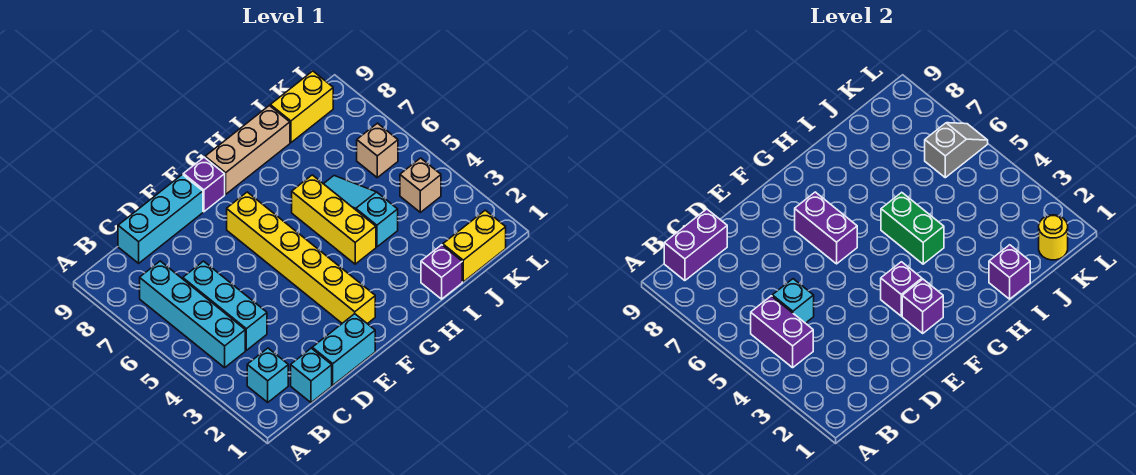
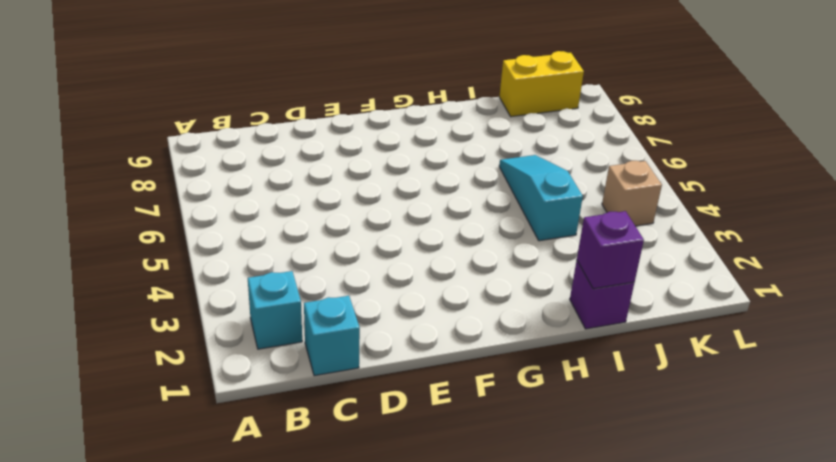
none -> cyan brick B4:B7 level 1
none -> cyan brick C4:C6 level 1
none -> cyan brick C9:E9 level 1

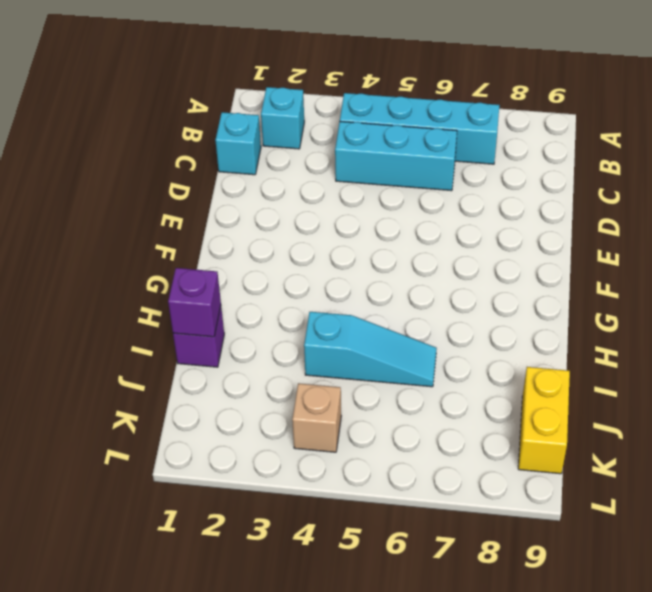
none -> cyan brick C9:E9 level 1
none -> cyan brick D1:E1 level 1
none -> yellow brick F2:F7 level 1

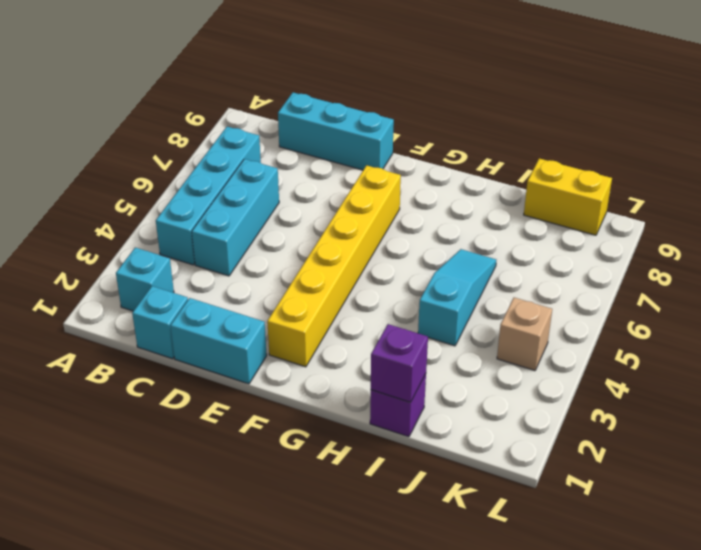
none -> purple brick F9 level 1
none -> tan brick G9:I9 level 1
none -> yellow brick H4:H6 level 1

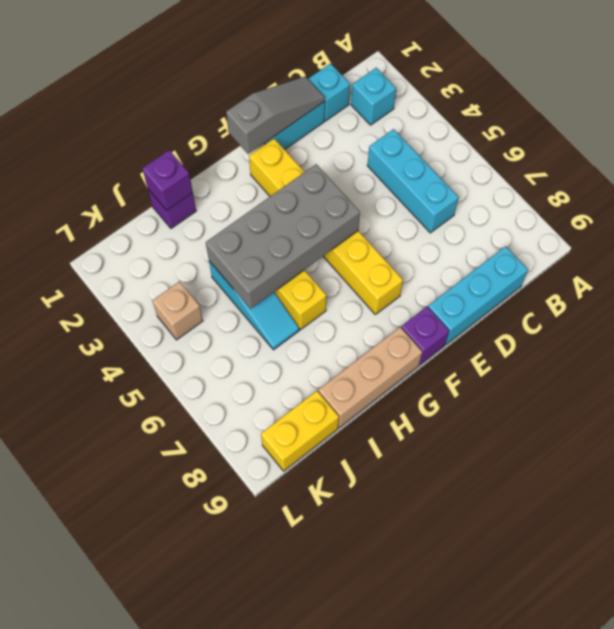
grey slope D1:F1 level 2 top F -> none
grey brick F4:I5 level 2 -> green brick H4:H5 level 2
none -> cyan brick B4:B7 level 1
none -> yellow brick J1:K1 level 1
none -> tan brick K6 level 1

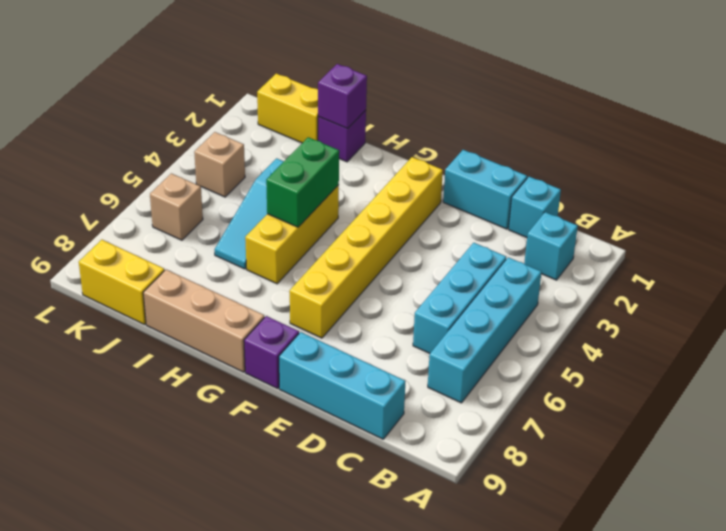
none -> purple brick B4:B5 level 2
none -> purple brick B9:C9 level 2
none -> cyan brick C5 level 2

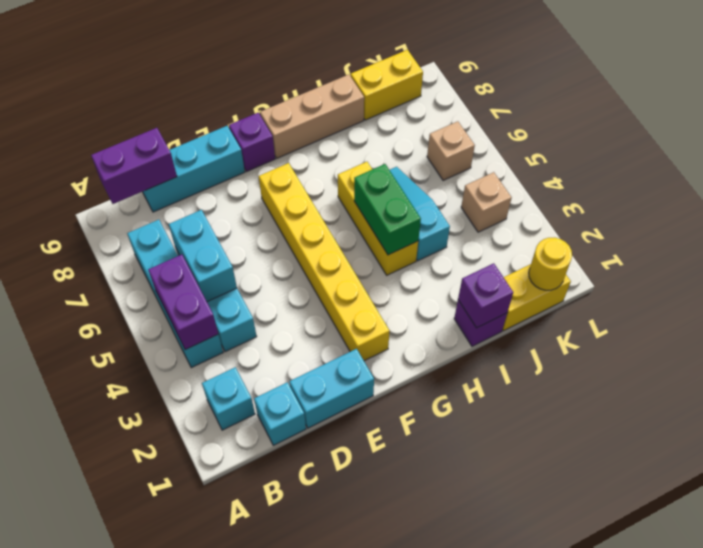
cyan brick C5:C6 level 2 -> cyan brick C5 level 2
none -> purple brick F2 level 2
none -> purple brick F3 level 2
none -> purple brick F6:F7 level 2

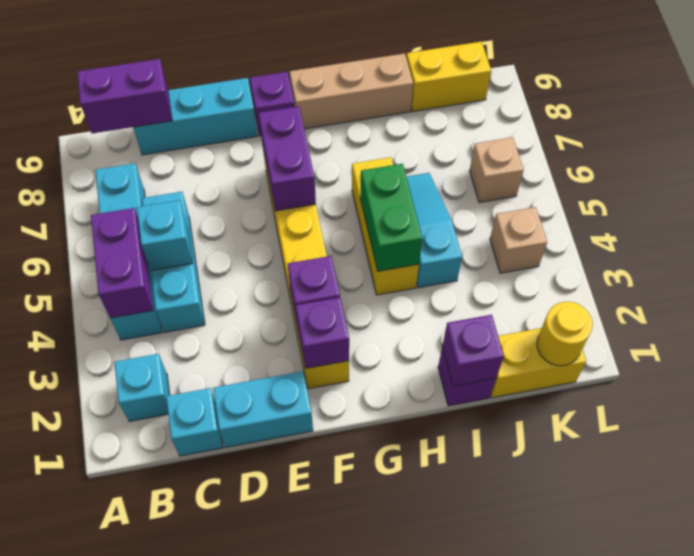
none -> grey slope K6:L6 level 2 top K

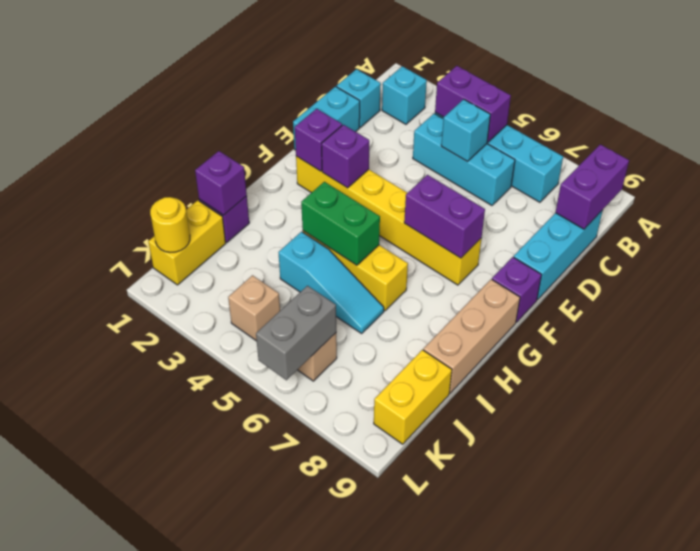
grey brick K6:L6 level 2 -> grey slope K6:L6 level 2 top K

